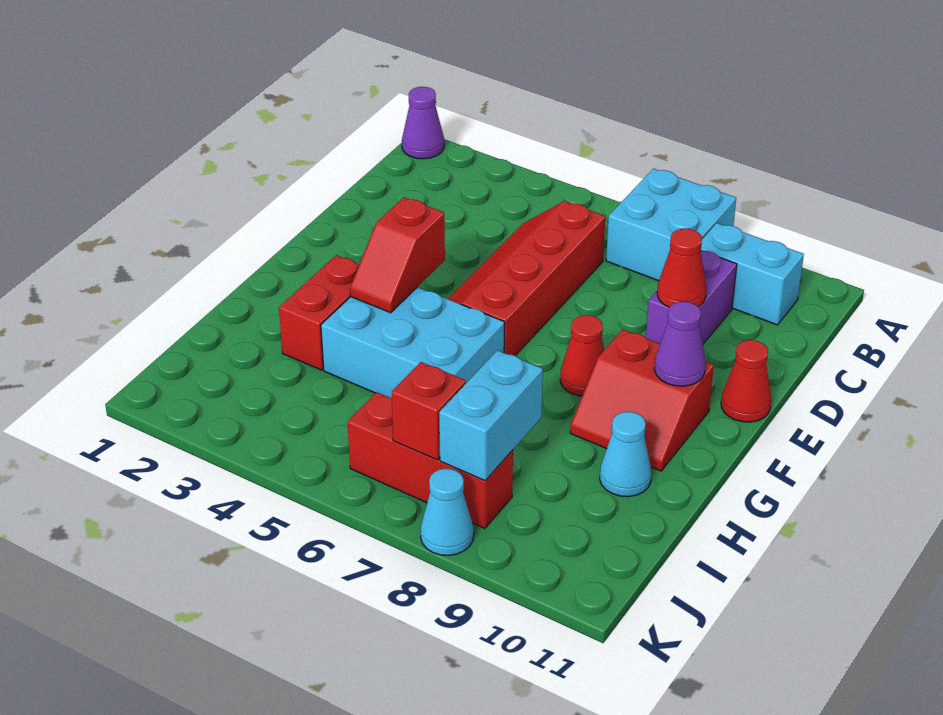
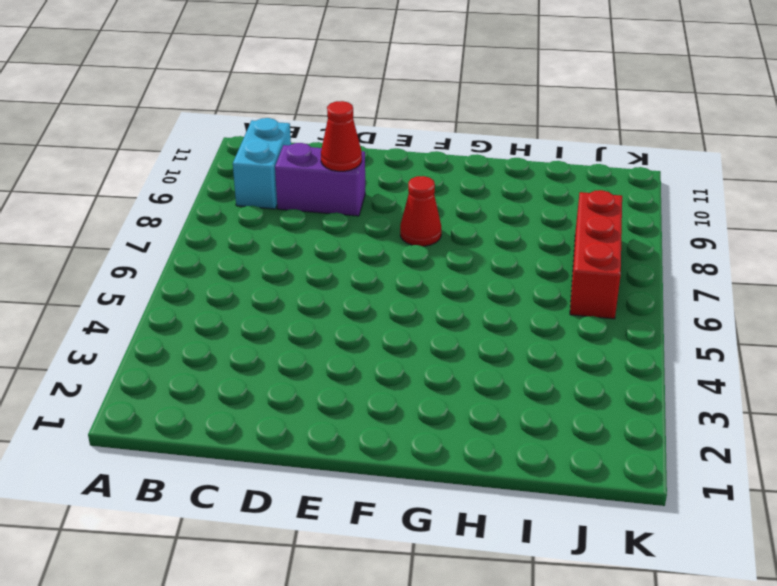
none -> purple cone A1 level 1
none -> cyan brick A7:B8 level 1
none -> red slope C5:F6 level 1 top 6

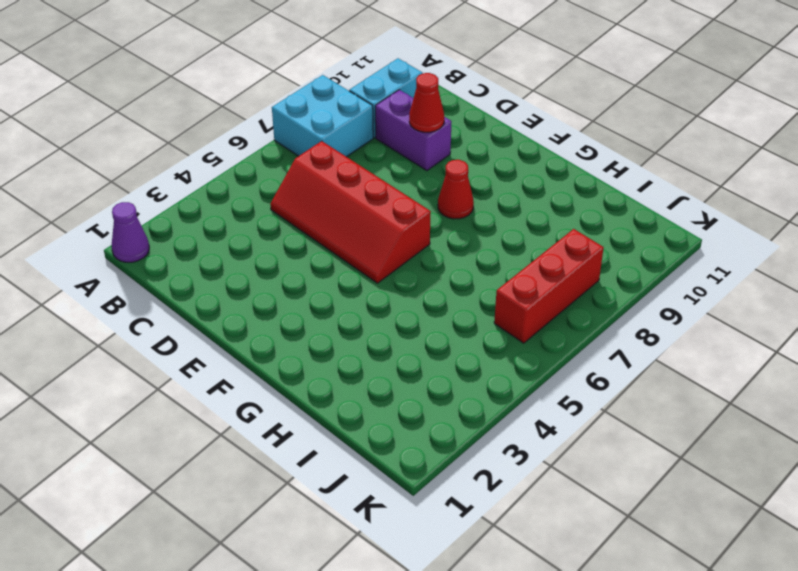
none -> red cone E11 level 1
none -> red slope F9:G10 level 1 top F
none -> red brick G3:H3 level 1

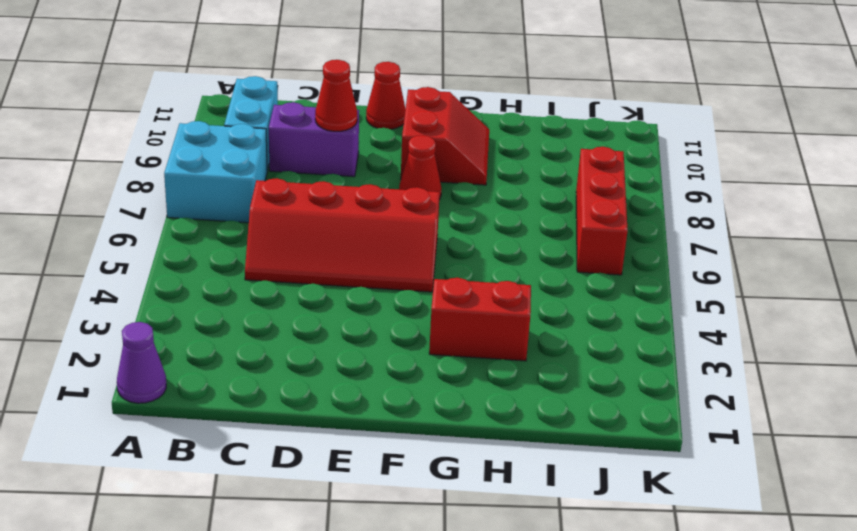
none -> cyan brick G4:H6 level 1
none -> cyan cone H10 level 1
none -> cyan cone K8 level 1

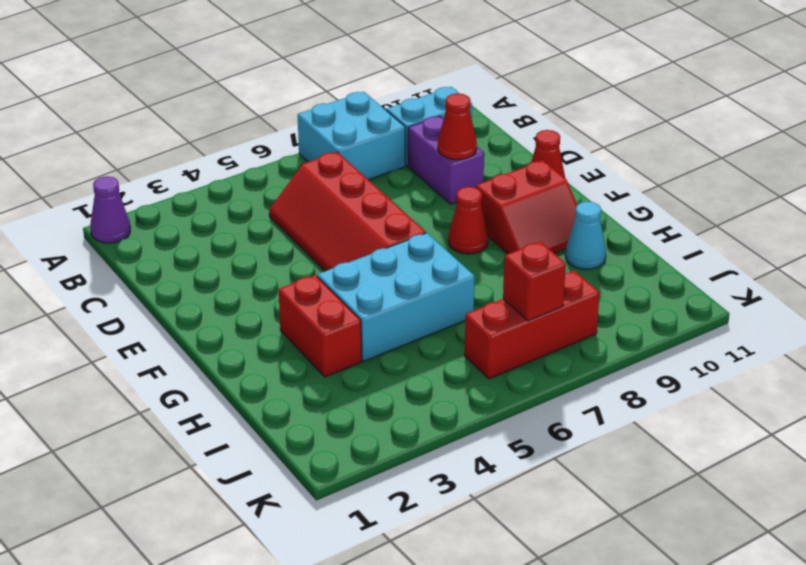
none -> cyan cone K8 level 1
none -> red slope F4:G4 level 2 top F
none -> purple cone F10 level 2

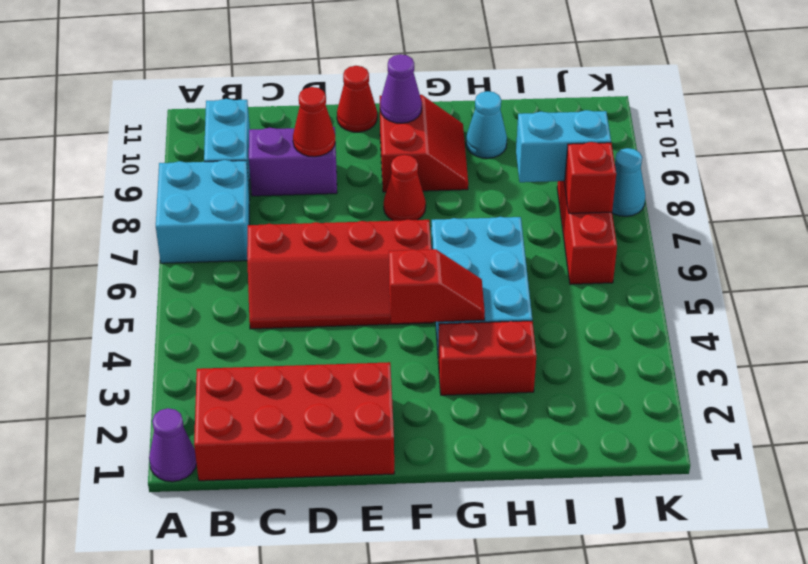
red brick B1:E2 level 1 -> none

